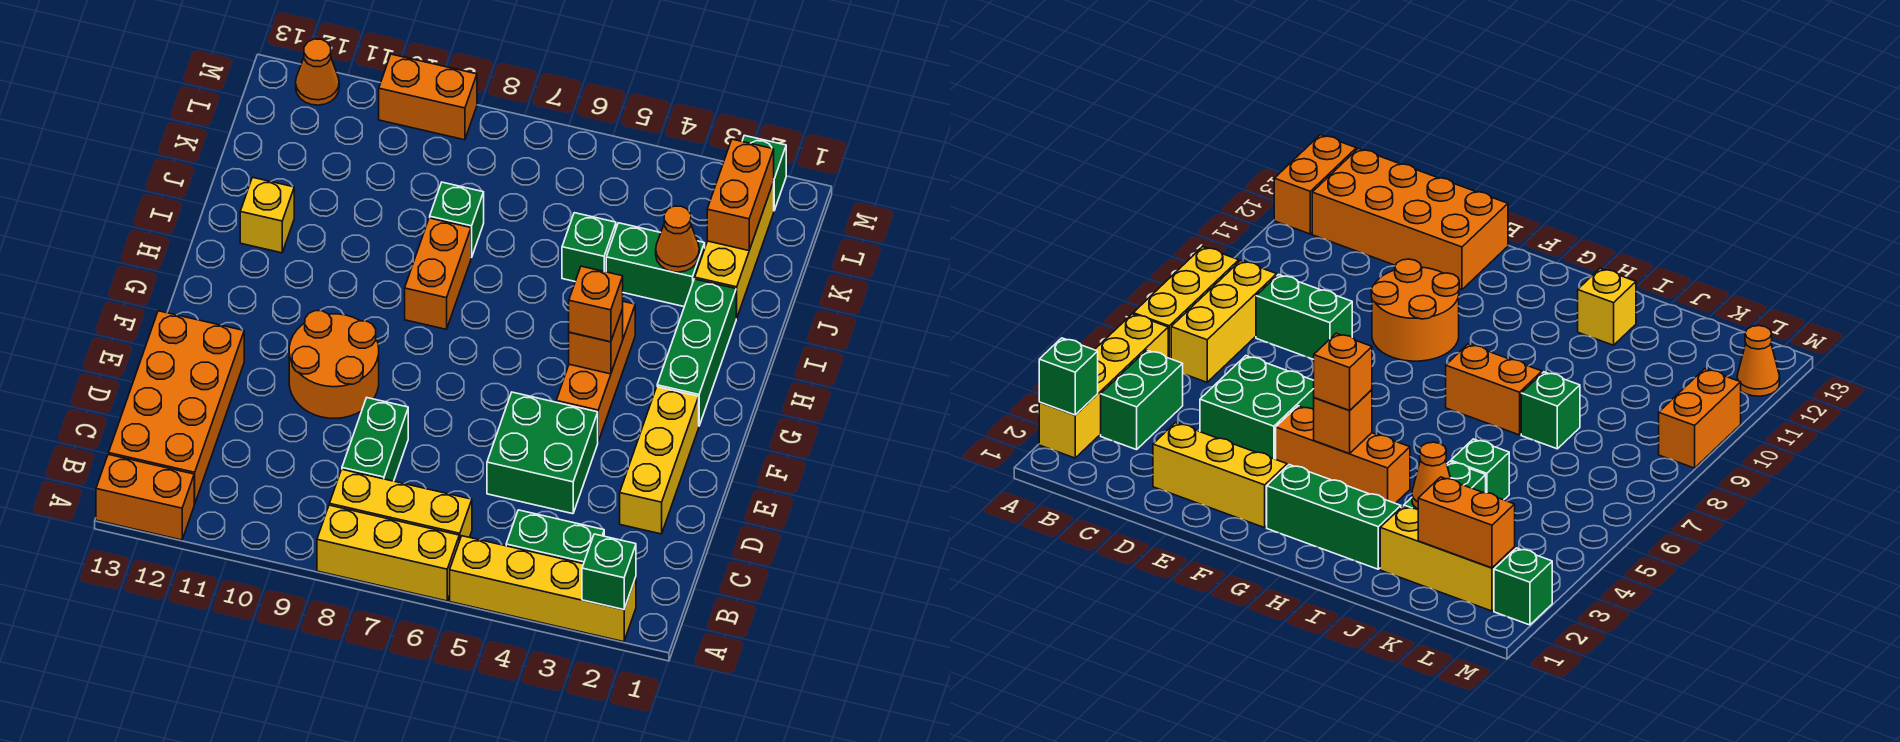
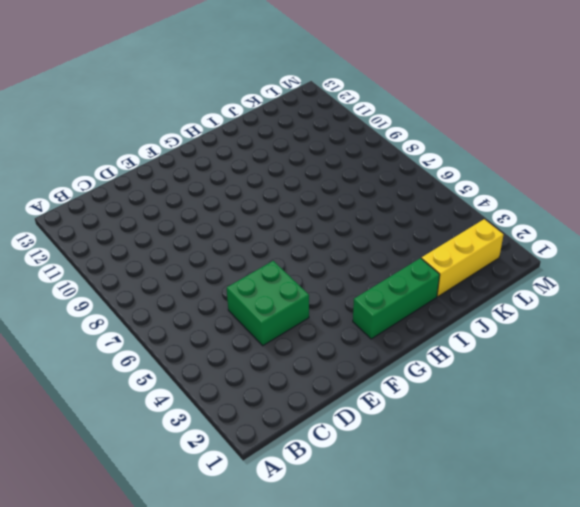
none -> yellow brick A2:A5 level 1
none -> yellow brick A6:A8 level 1
none -> orange brick A12:A13 level 1

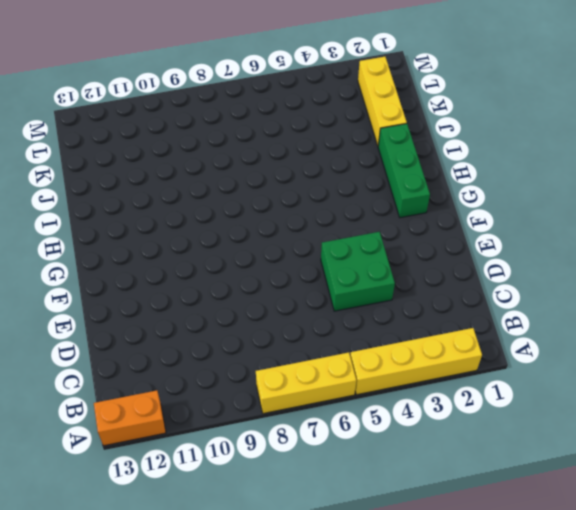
none -> green brick B3:B4 level 1
none -> yellow brick B6:B8 level 1
none -> orange brick B12:E13 level 1

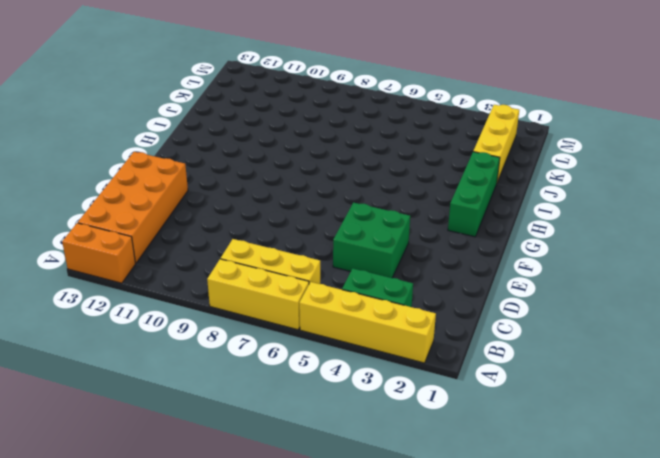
none -> green brick C8:D8 level 1
none -> yellow brick D2:F2 level 1
none -> orange round brick E9:F10 level 1

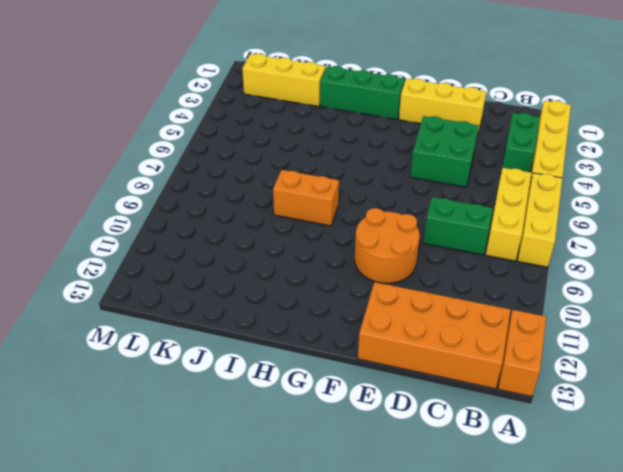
none -> orange brick F4:H4 level 1
none -> yellow brick I12 level 1
none -> green brick J3:J4 level 1

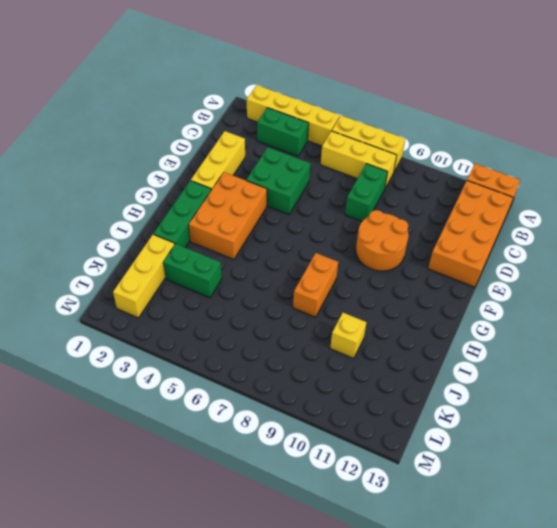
orange brick F3:H4 level 1 -> orange brick F4:H4 level 1
yellow brick J10 level 1 -> yellow brick I12 level 1
none -> green brick J5 level 1
none -> green brick J8 level 1
none -> green brick M2 level 1

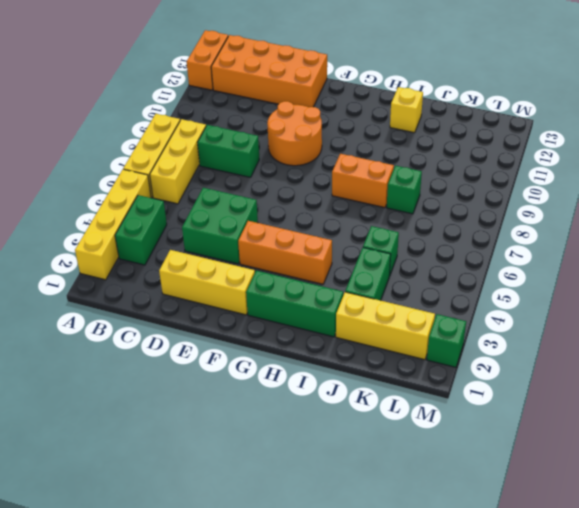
none -> orange brick M9:M10 level 1
none -> orange cone M12 level 1
none -> green brick A2 level 2

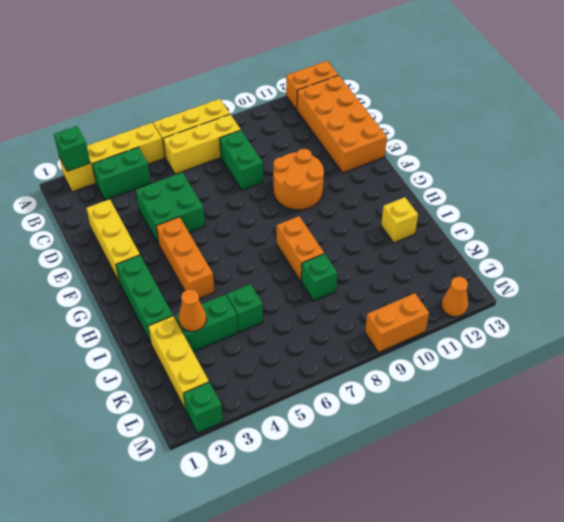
none -> orange brick G4 level 2
none -> orange brick K2:L2 level 2
none -> orange brick G4 level 3

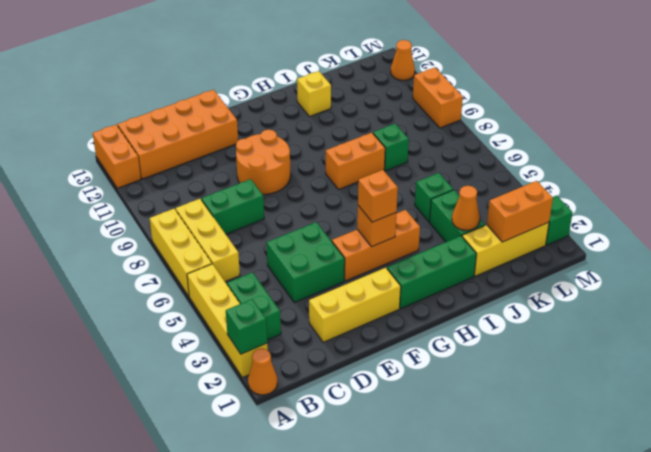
orange cone A1 level 1 -> none

